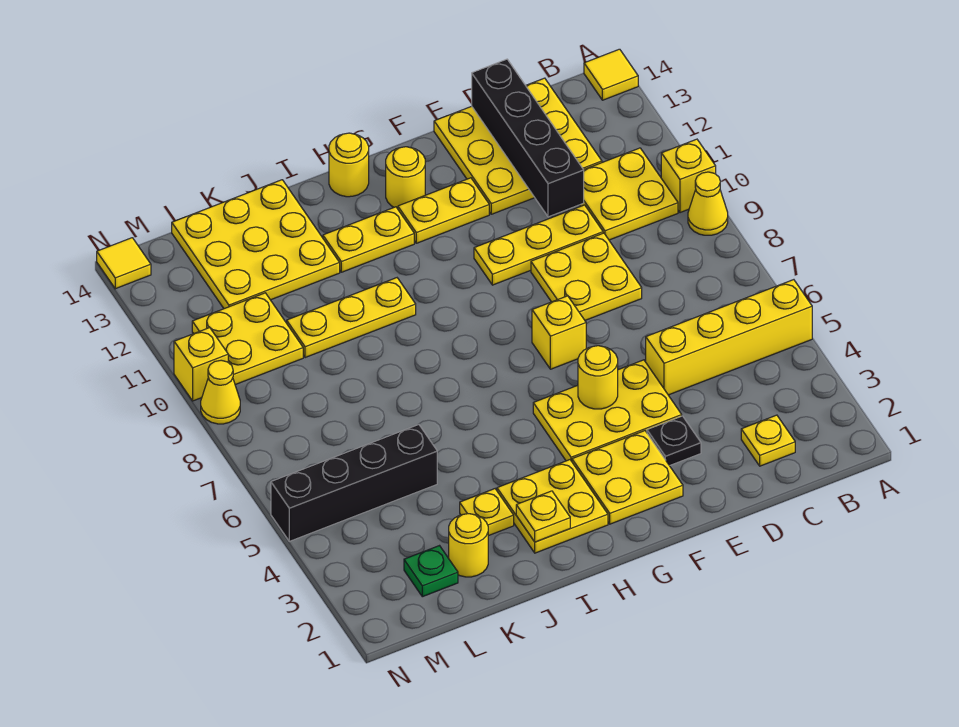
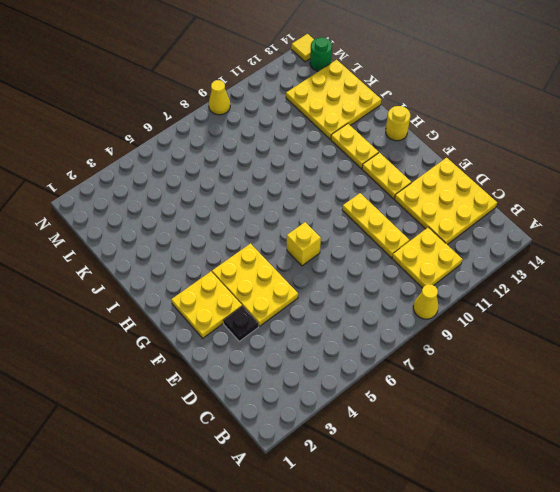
green round brick M14 level 1 -> none
none -> yellow brick A5:D5 level 1
none -> yellow brick A10 level 1
none -> yellow tile A14 level 1
none -> yellow plate C2 level 1

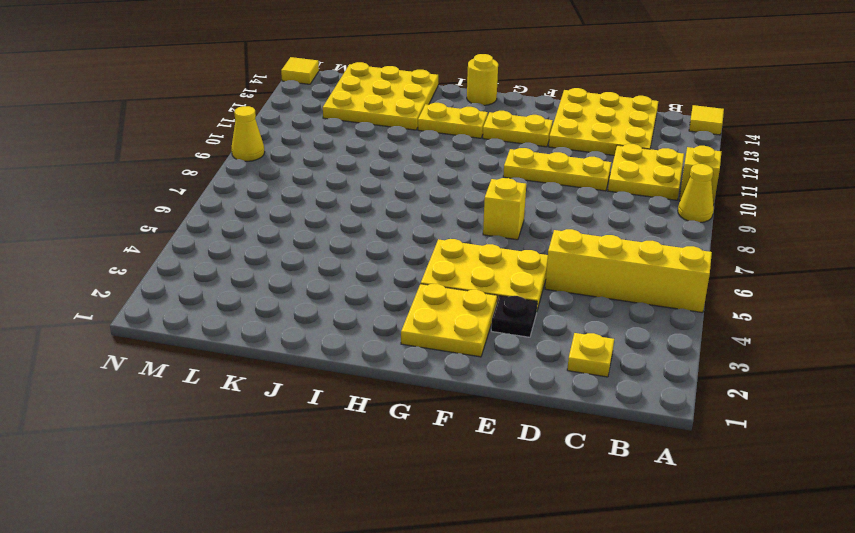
none -> yellow plate D8:E9 level 1
none -> yellow round brick G13 level 1
none -> yellow plate H2:I3 level 1
none -> yellow plate I10:K10 level 1

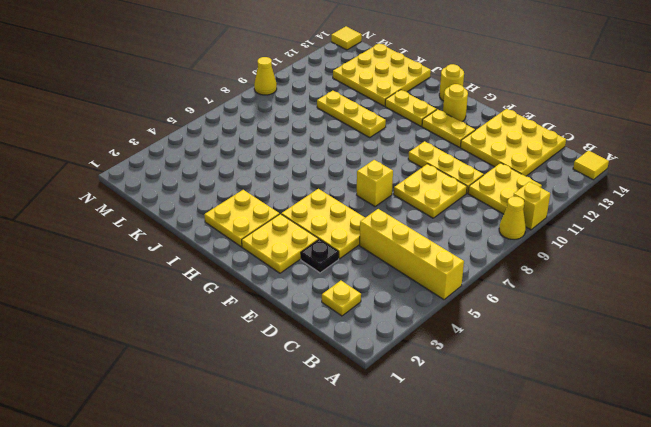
none -> yellow plate J3 level 1
none -> yellow round brick K2 level 1
none -> black brick K5:N5 level 1
none -> green plate L2 level 1

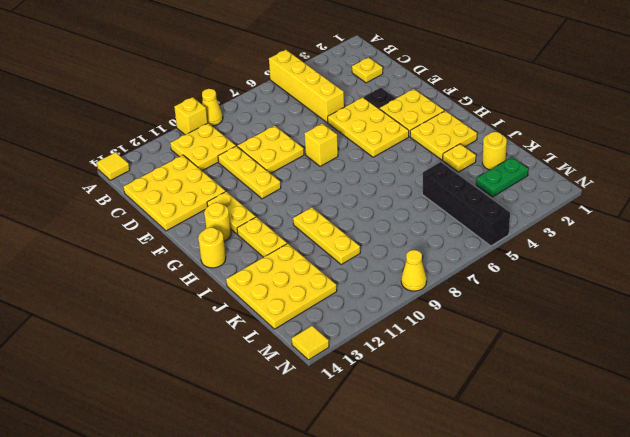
green plate L2:L3 level 1 -> green plate L2 level 1
none -> yellow plate L10:M11 level 1
none -> yellow brick N10 level 1
none -> black brick D11:D14 level 2
none -> yellow round brick F5 level 2

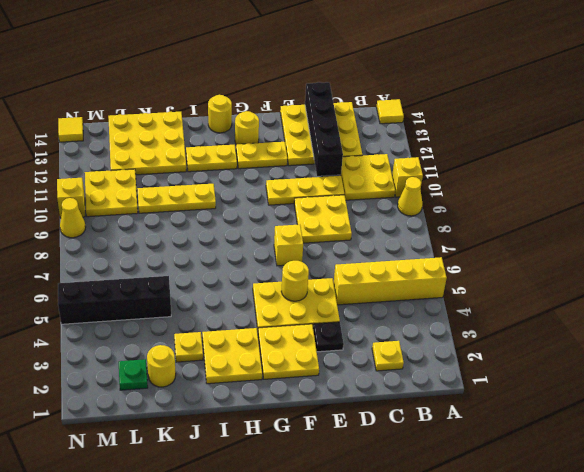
none -> yellow plate I2 level 2

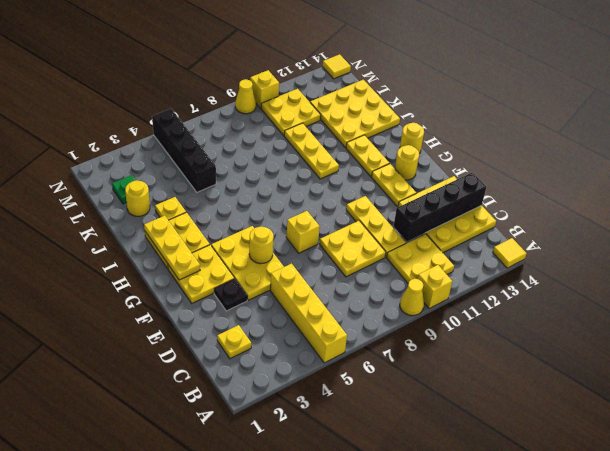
yellow plate G2:I2 level 2 -> yellow plate I2 level 2

